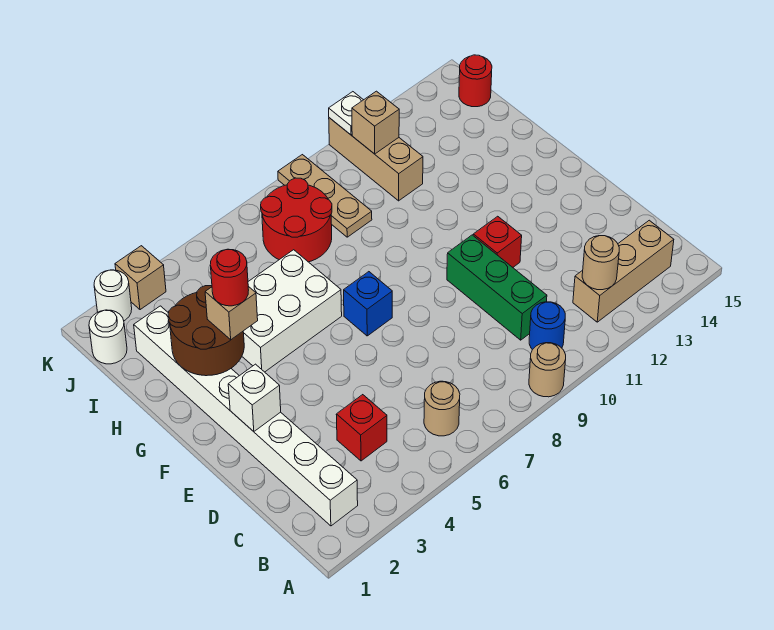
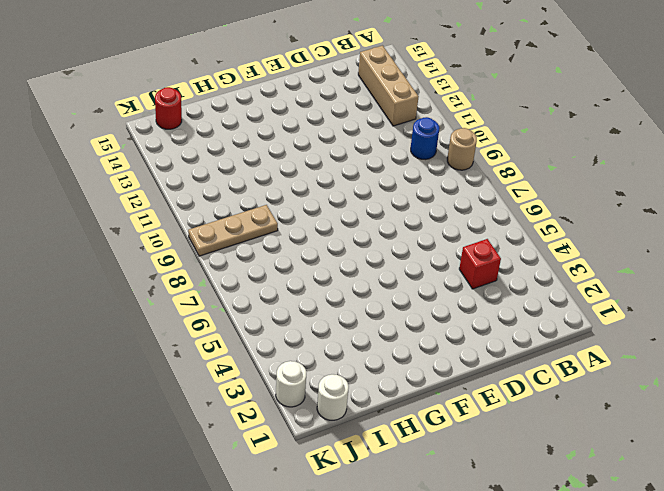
none -> white brick B2:I2 level 1
none -> tan round brick B6 level 1
none -> green brick C10:E10 level 1

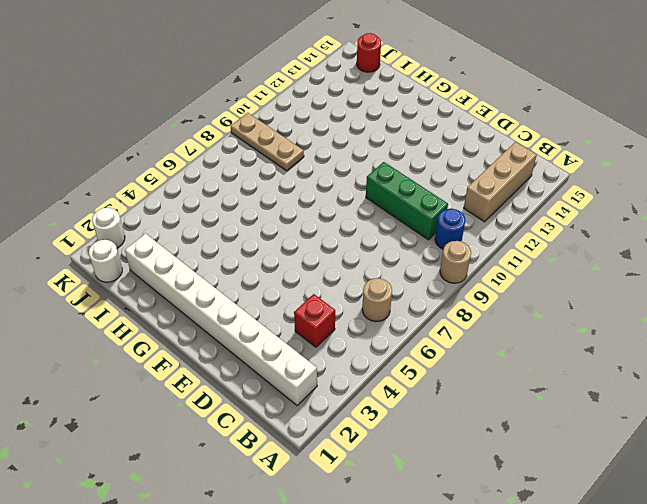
none -> red brick E11 level 1
none -> blue brick F7 level 1
none -> white brick G4:H6 level 1

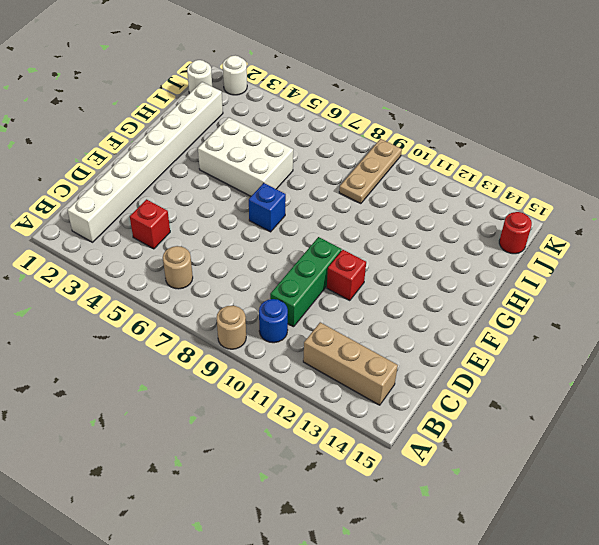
none -> red round brick I7:J8 level 1
none -> tan brick I11:K11 level 1
none -> tan brick K3 level 1

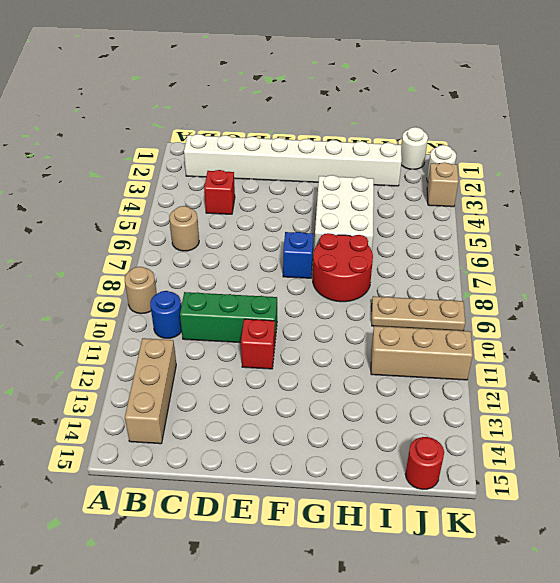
red round brick G7:H8 level 1 -> red round brick I7:J8 level 1
none -> tan round brick B12 level 2
none -> white brick E2 level 2
none -> brown round brick G2:H3 level 2

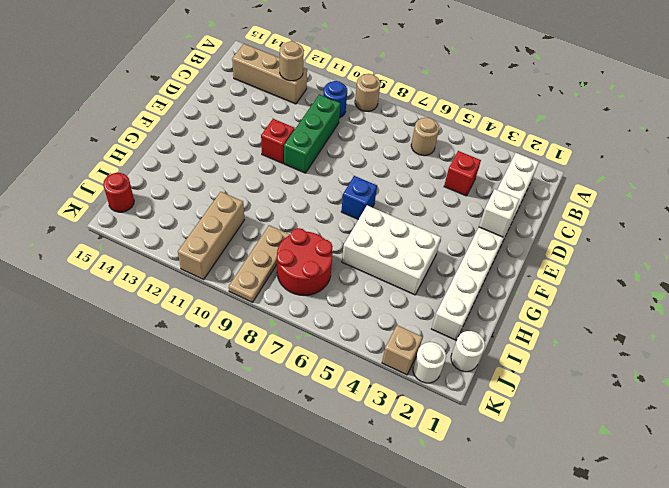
none -> brown round brick G2:H3 level 2
none -> tan brick J11 level 2
none -> white plate K11 level 2

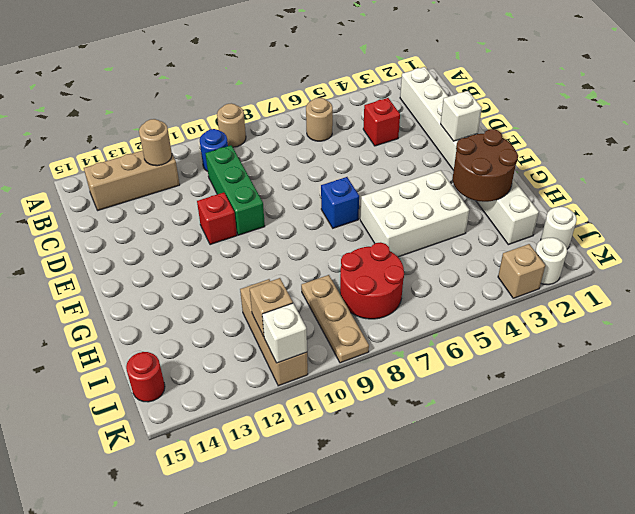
white brick K11 level 2 -> white plate K11 level 2
none -> tan brick G3 level 3
none -> red round brick G3 level 4

